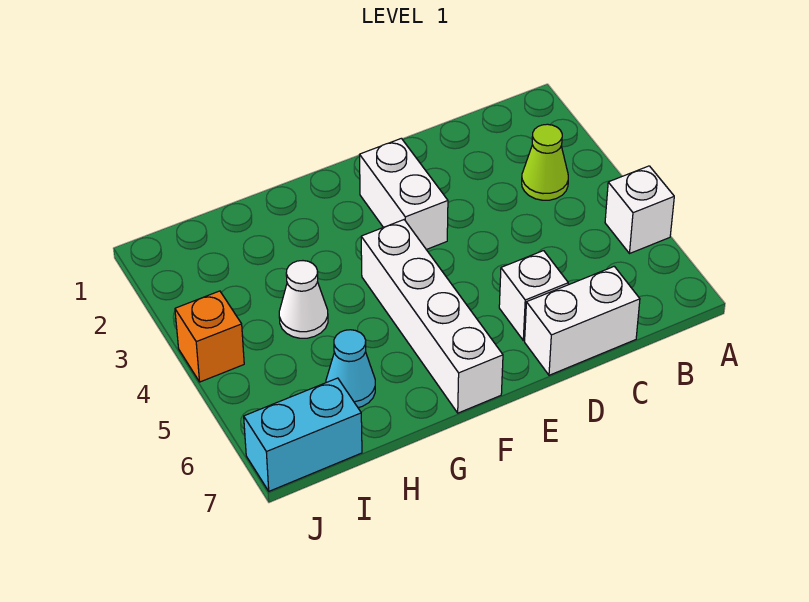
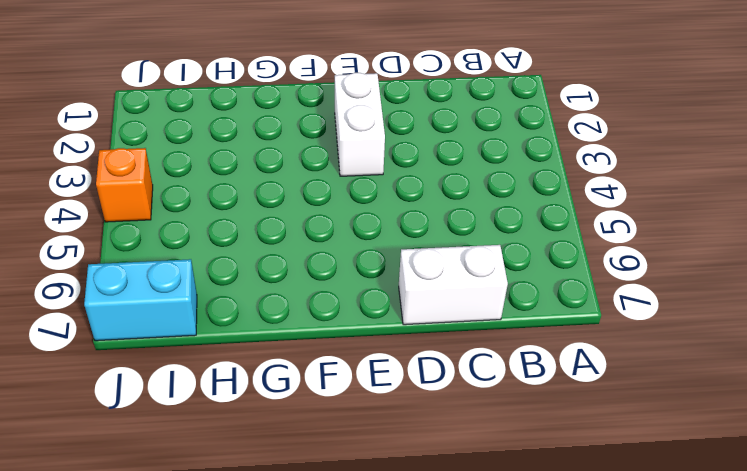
none -> white brick A5 level 1
none -> lime cone B3 level 1

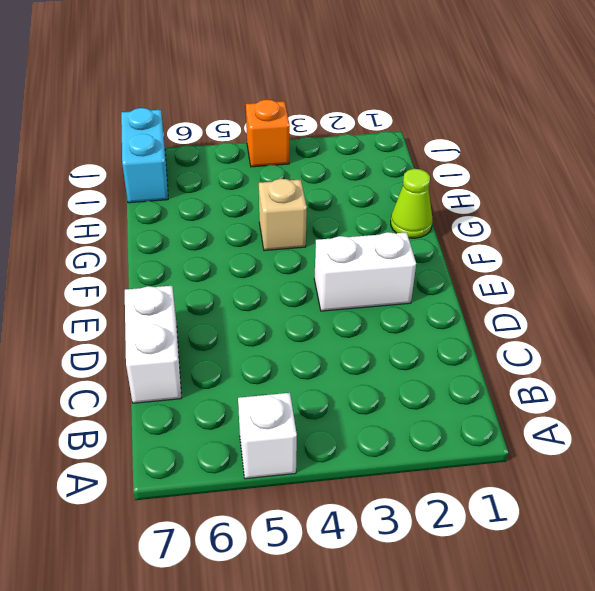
lime cone G1 level 1 -> lime cone B3 level 1
tan brick G4 level 1 -> none
none -> white brick D6 level 1
none -> white brick F4:F7 level 1

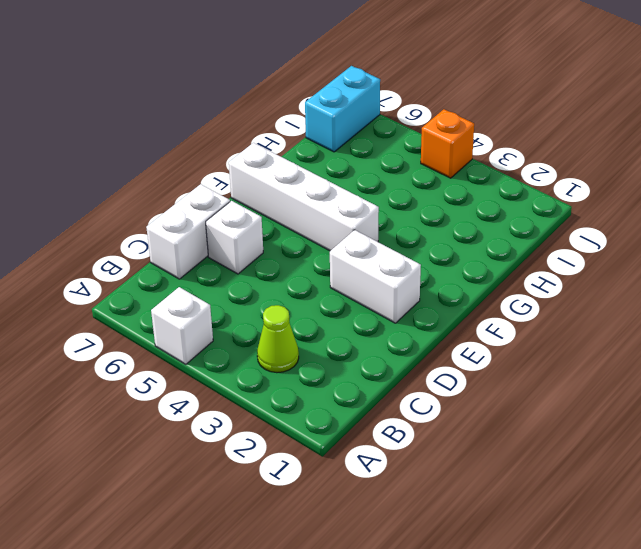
none -> white cone H4 level 1
none -> cyan cone H6 level 1

